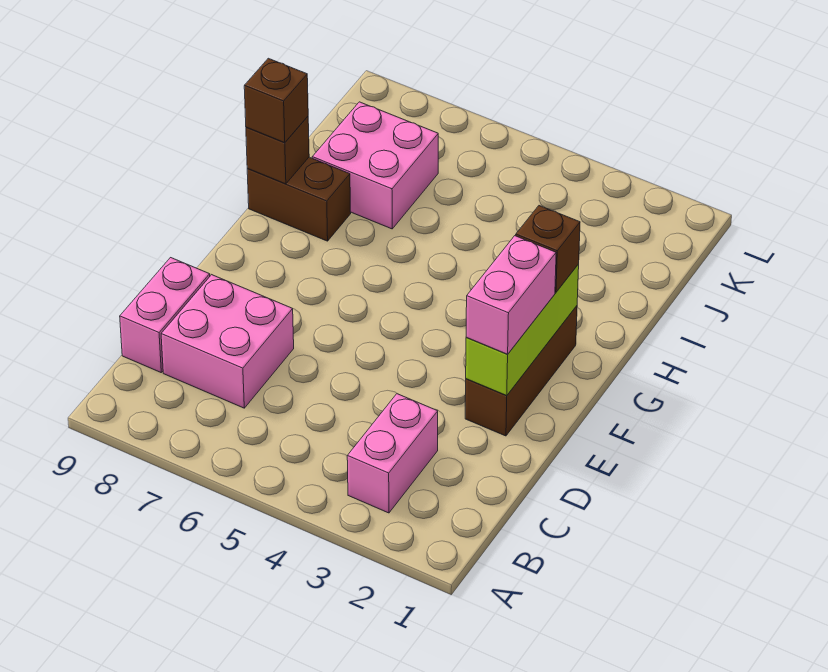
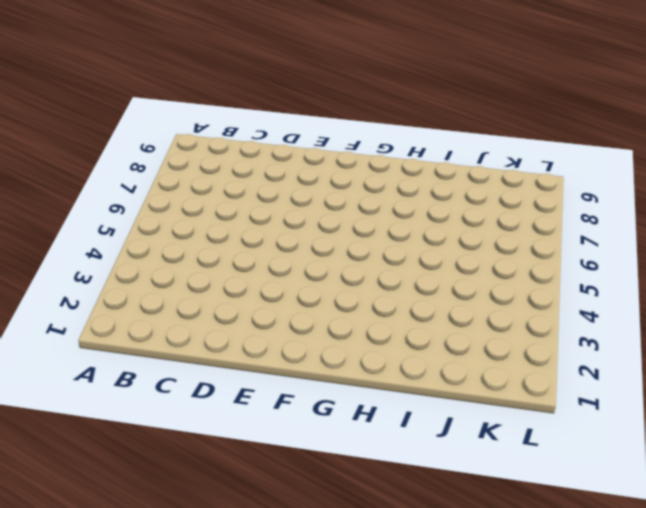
none -> pink brick B3:C3 level 1
none -> pink brick C7:D8 level 1

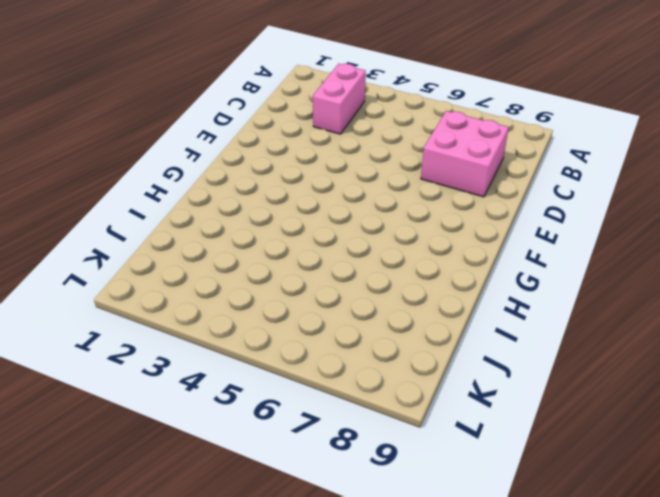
none -> pink brick C9:D9 level 1
none -> brown brick E2:G2 level 1

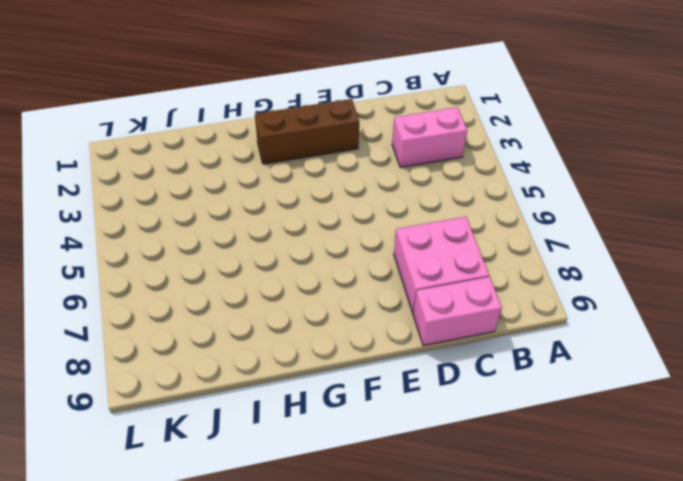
none -> brown brick H8:H9 level 1
none -> pink brick I7:J8 level 1

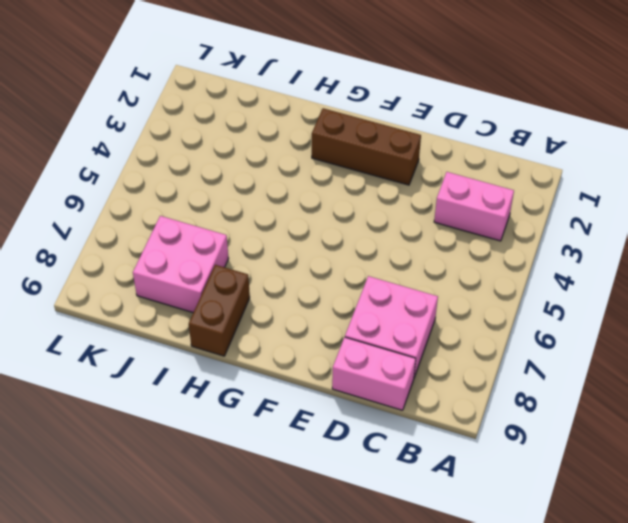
none -> lime brick E2:G2 level 2
none -> brown brick H9 level 2

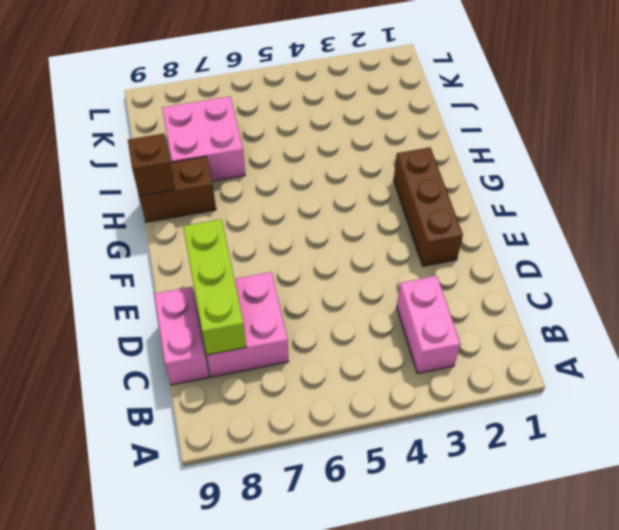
lime brick C8:E8 level 2 -> lime brick E2:G2 level 2
none -> pink brick E2:F2 level 3
none -> brown brick G2 level 3

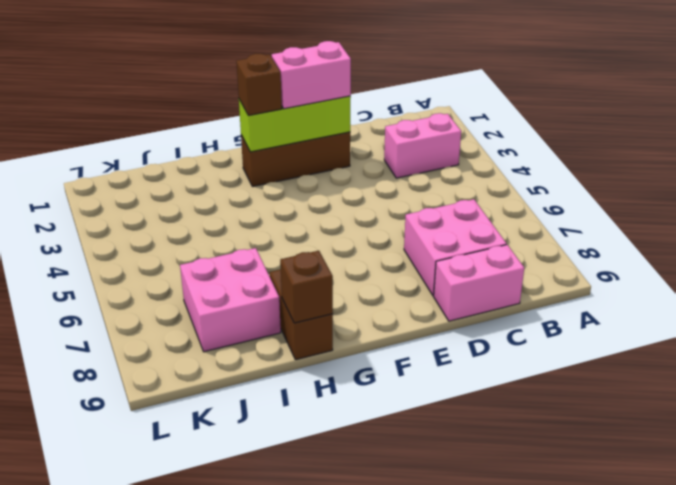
none -> brown brick H9 level 3

